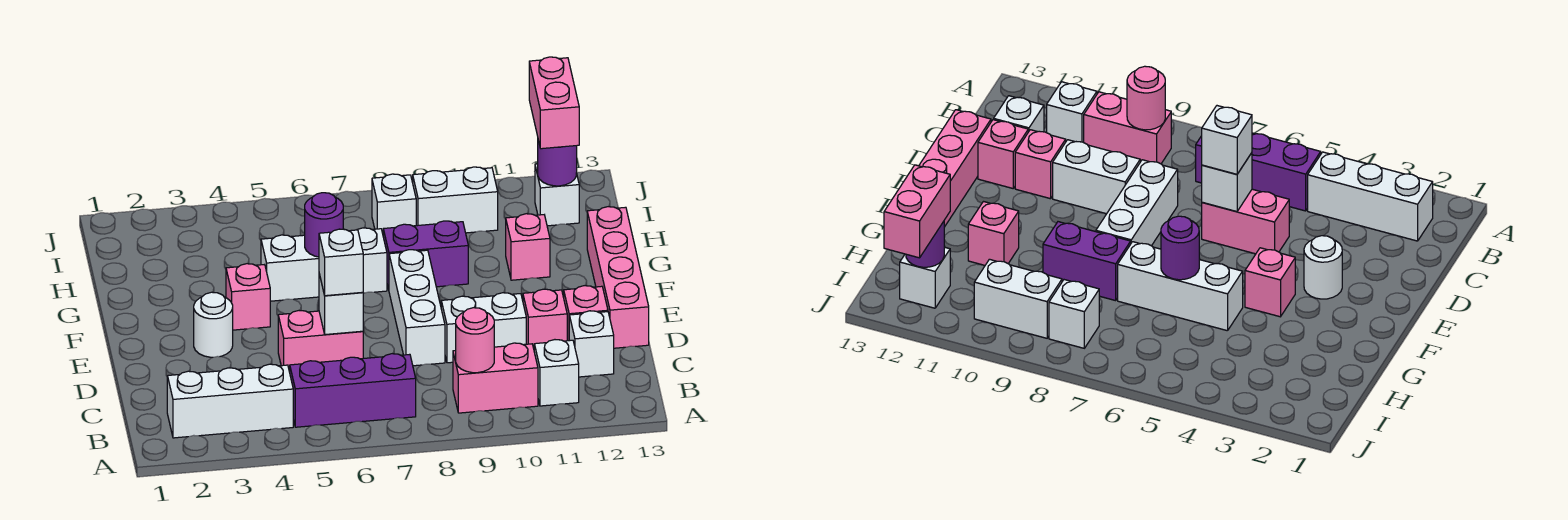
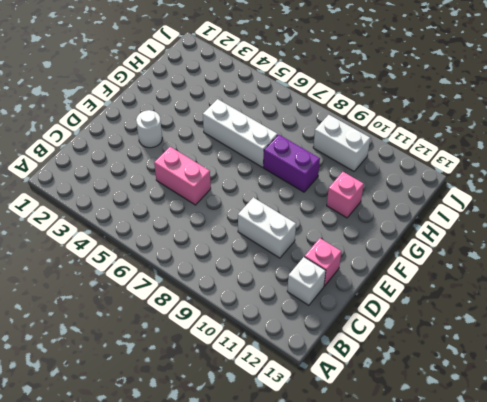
none -> white brick B2:B4 level 1
none -> purple brick B5:B7 level 1
none -> pink brick B9:B10 level 1

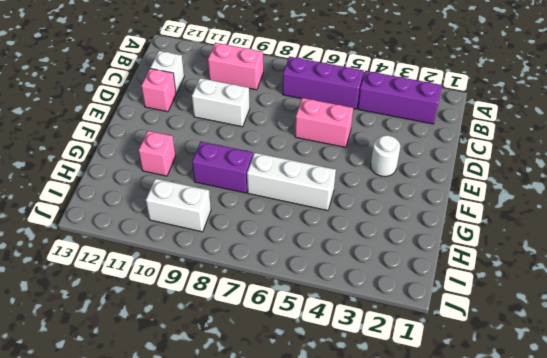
purple brick B2:B4 level 1 -> white brick B2:B4 level 1
none -> white brick B11 level 1
none -> white brick D8:F8 level 1
none -> pink brick D11 level 1

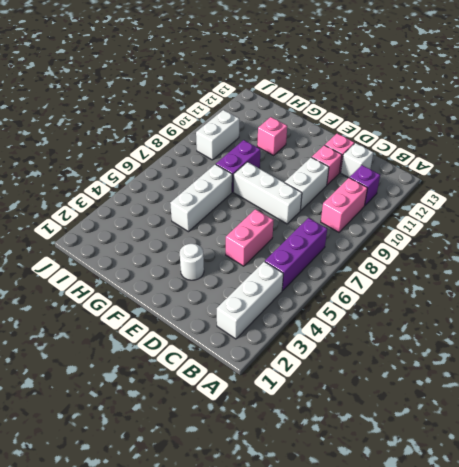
purple brick B11 level 1 -> white brick B11 level 1
none -> pink brick D13:G13 level 1
none -> pink brick F4 level 1
none -> white brick I8 level 1

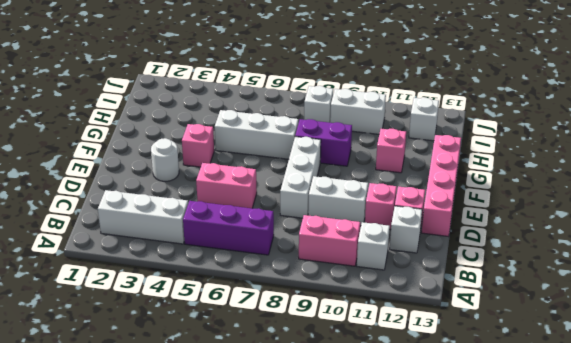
none -> pink round brick B9 level 2
none -> white brick D6 level 2
none -> purple round brick G6 level 2

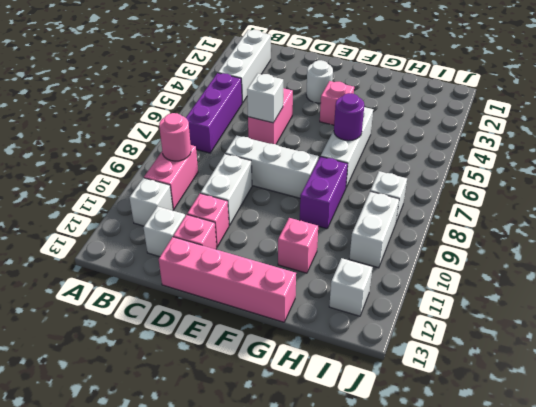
none -> purple round brick I12 level 2
none -> white brick D6 level 3
none -> pink brick I12:J12 level 3

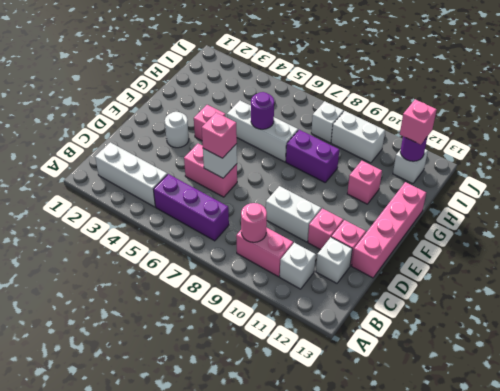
pink brick D6 level 3 -> white brick D6 level 3
pink brick I12 level 3 -> pink brick I12:J12 level 3
none -> white brick D8:F8 level 1

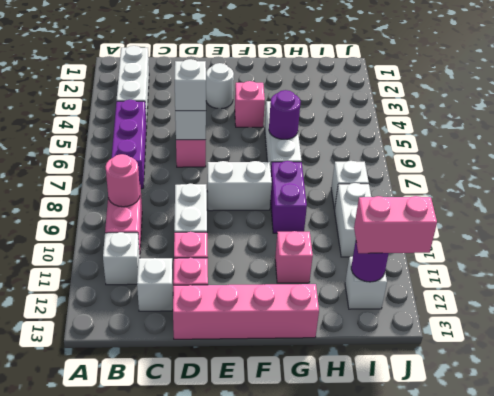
white brick E8:F8 level 1 -> white brick D8:F8 level 1

